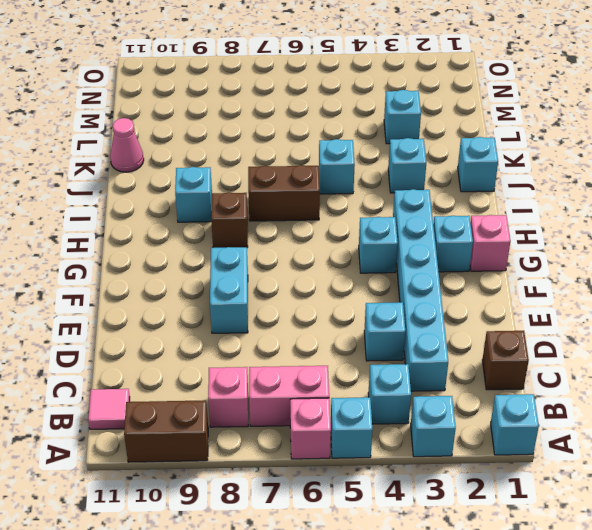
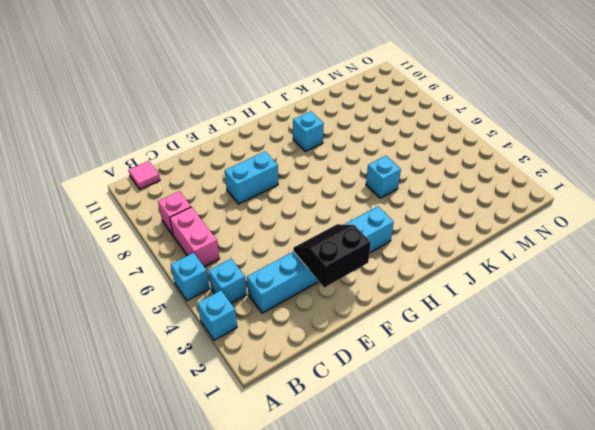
black slope E2:F3 level 2 top 2 -> none
none -> cyan brick A1 level 1
none -> pink brick A6 level 1
none -> brown brick A9:A10 level 1

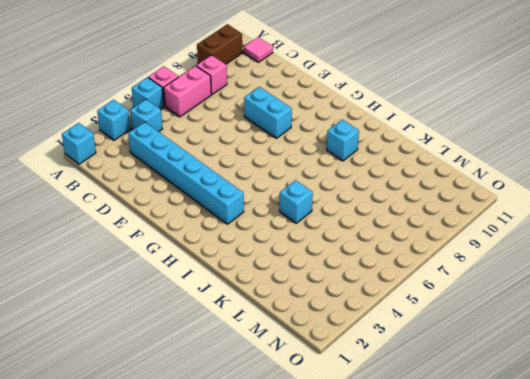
none -> brown brick C1 level 1
none -> cyan brick D4 level 1
none -> pink brick G1 level 1

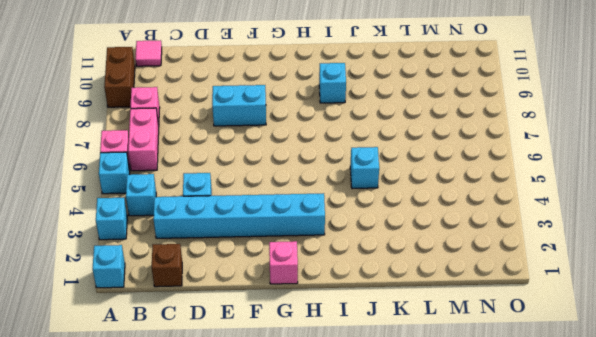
none -> cyan brick G2 level 1
none -> cyan brick G4 level 1
none -> brown brick H8 level 1

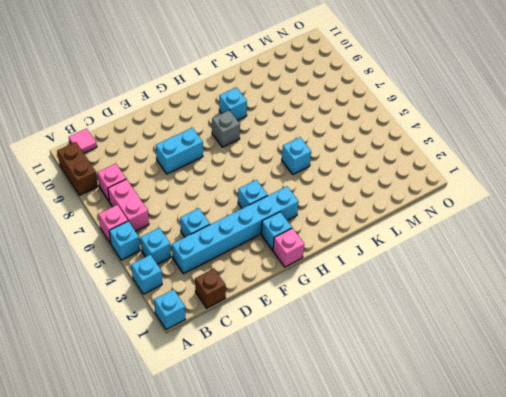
grey brick H8 level 1 -> brown brick H8 level 1
none -> brown brick I6:I7 level 1
none -> cyan brick J1 level 1
none -> cyan brick J3 level 1

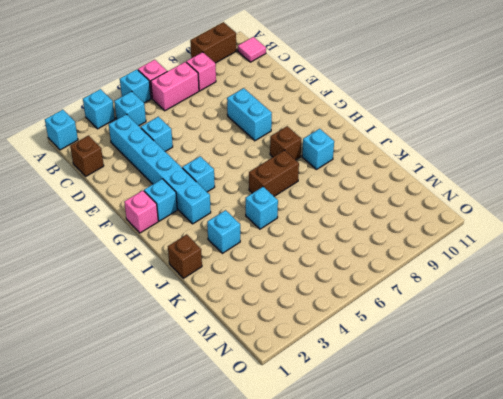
brown brick J1 level 1 -> cyan brick J1 level 1
none -> pink cone K11 level 1
none -> cyan brick L3 level 1

